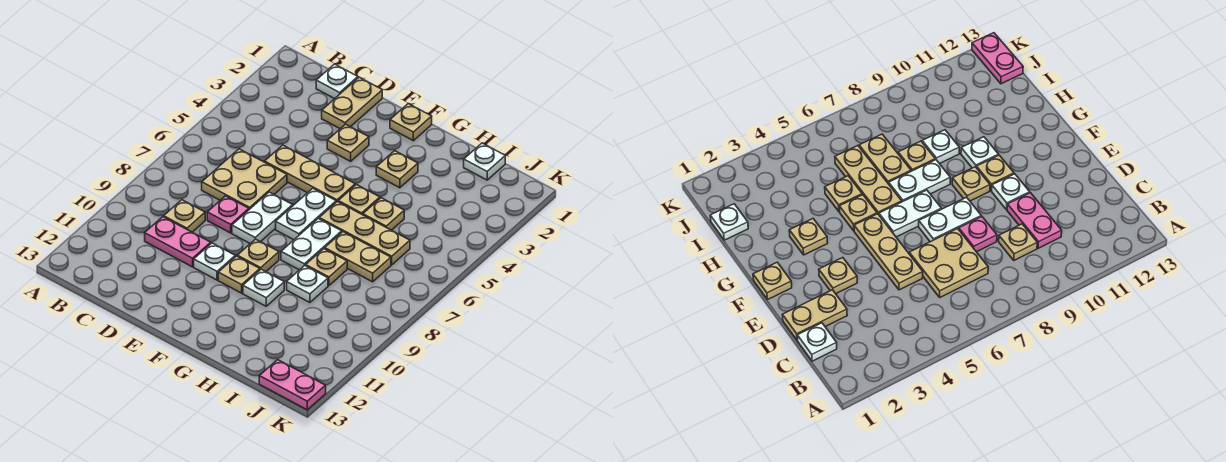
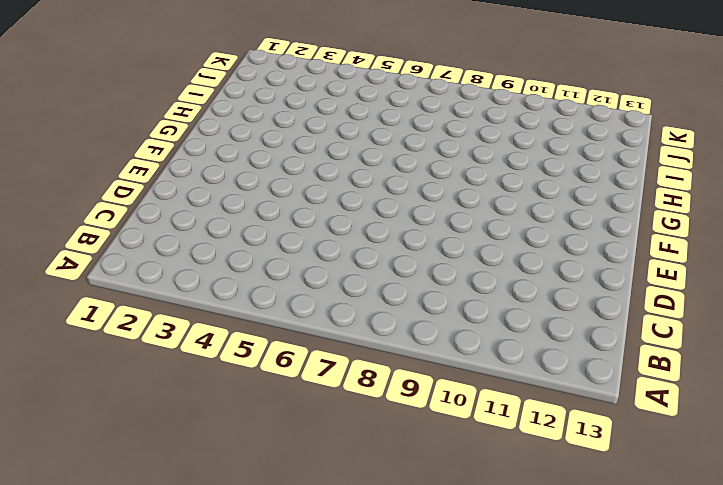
none -> white plate C1 level 1
none -> tan plate C6:D7 level 1
none -> tan plate C9 level 1

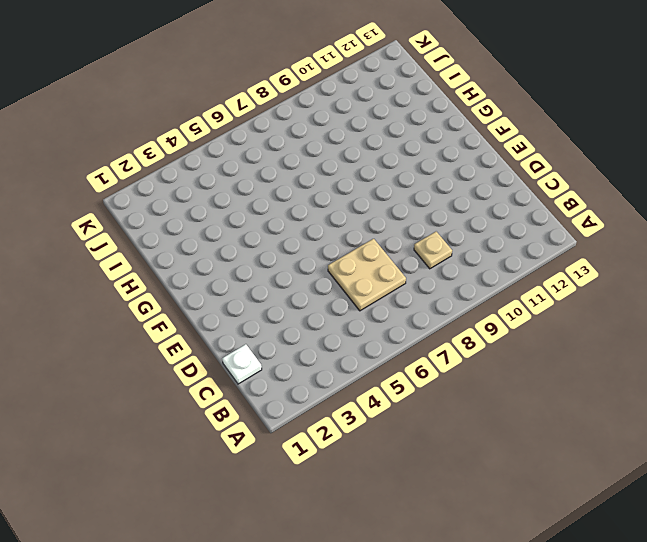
none -> pink plate C10:D10 level 1
none -> tan plate D1:D2 level 1
none -> tan plate D5:F5 level 1

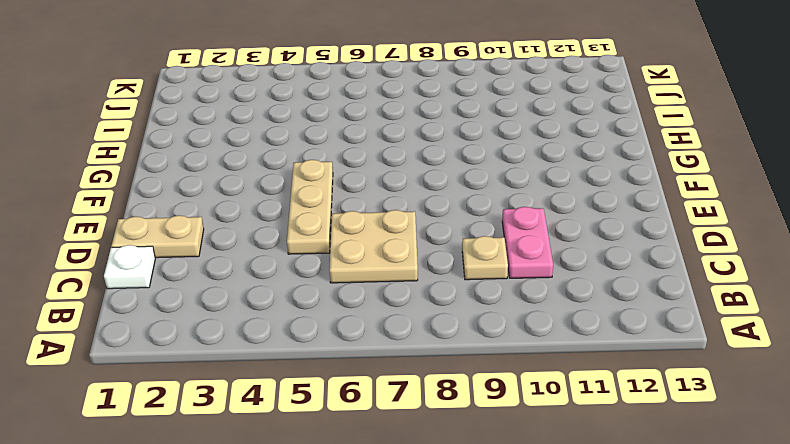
none -> pink plate D8 level 1
none -> tan plate E3 level 1
none -> white plate E7:E8 level 1

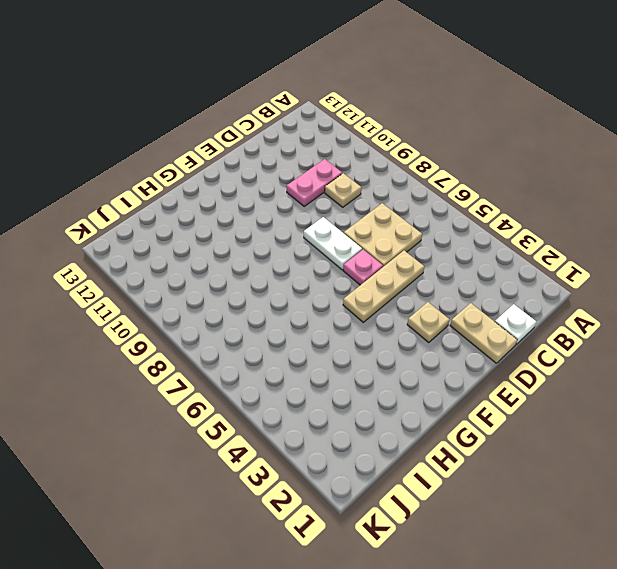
pink plate E6 level 1 -> pink plate D8 level 1
none -> white plate E10 level 1
none -> tan plate F1 level 1
none -> white plate F6:F7 level 1

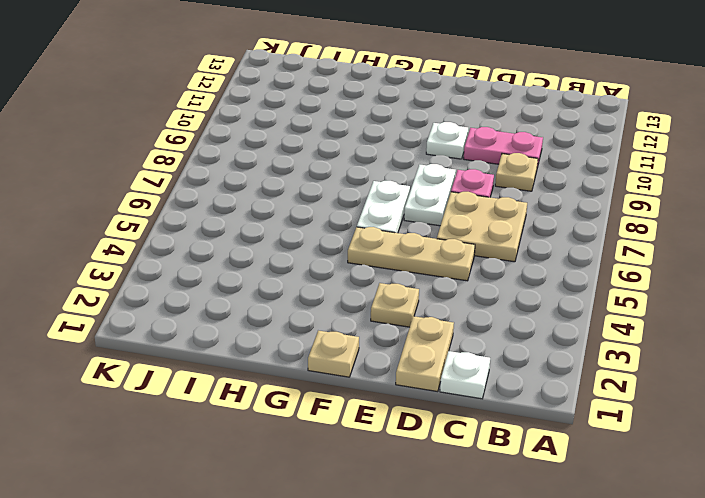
none -> tan plate F9 level 1
none -> tan plate F10 level 1
none -> tan plate G3 level 1

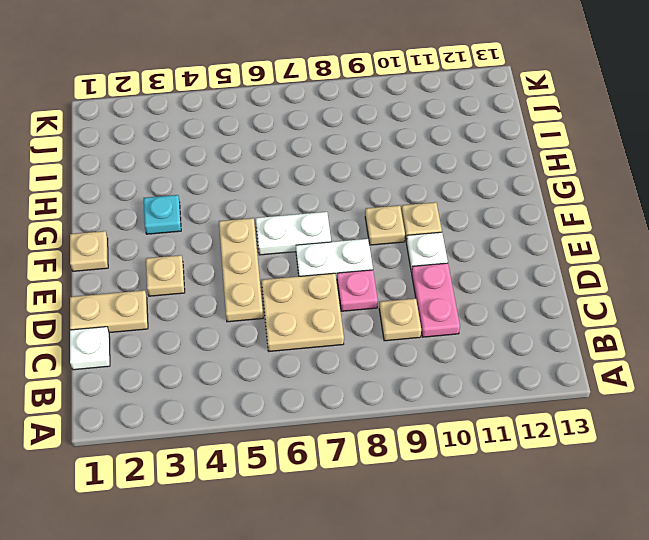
cyan plate G3 level 1 -> tan plate G3 level 1
none -> tan plate G5 level 1
none -> tan plate G6:I6 level 1
none -> white plate G7:G8 level 1

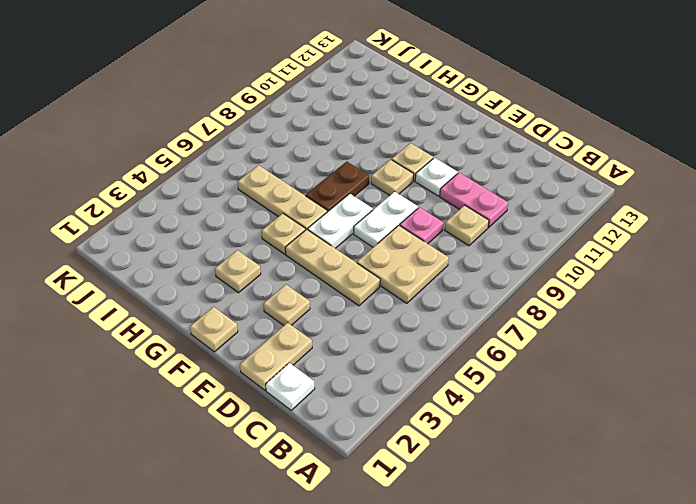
brown plate G7:G8 level 1 -> white plate G7:G8 level 1
none -> white plate G10 level 1
none -> tan plate H5 level 1
none -> tan plate H7:I7 level 1

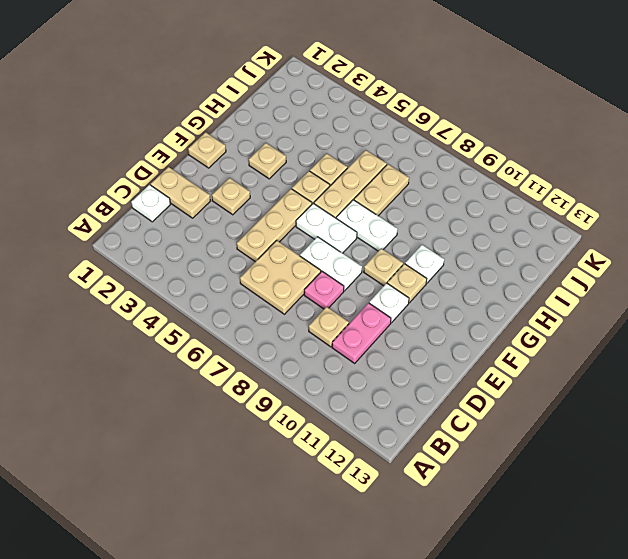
none -> tan plate H8 level 1
none -> white plate H9 level 1
none -> white plate I1 level 1

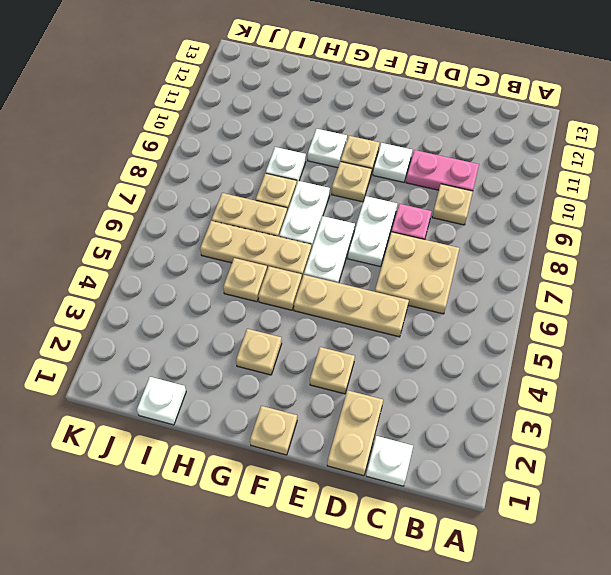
none -> pink plate J13:K13 level 1

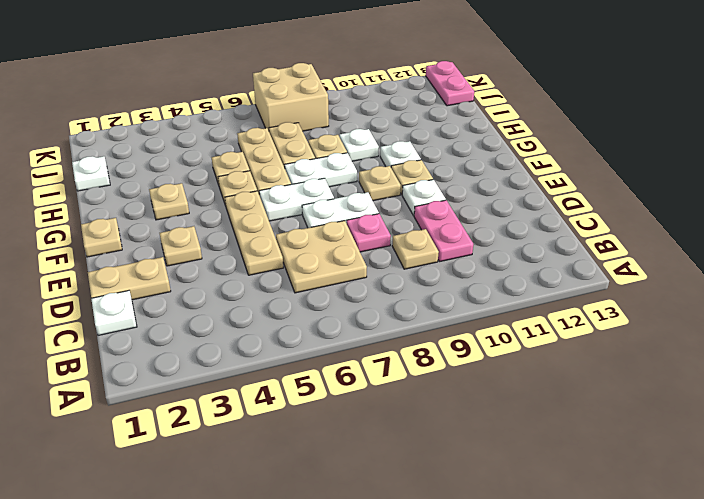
tan brick J7:K8 level 1 -> none

